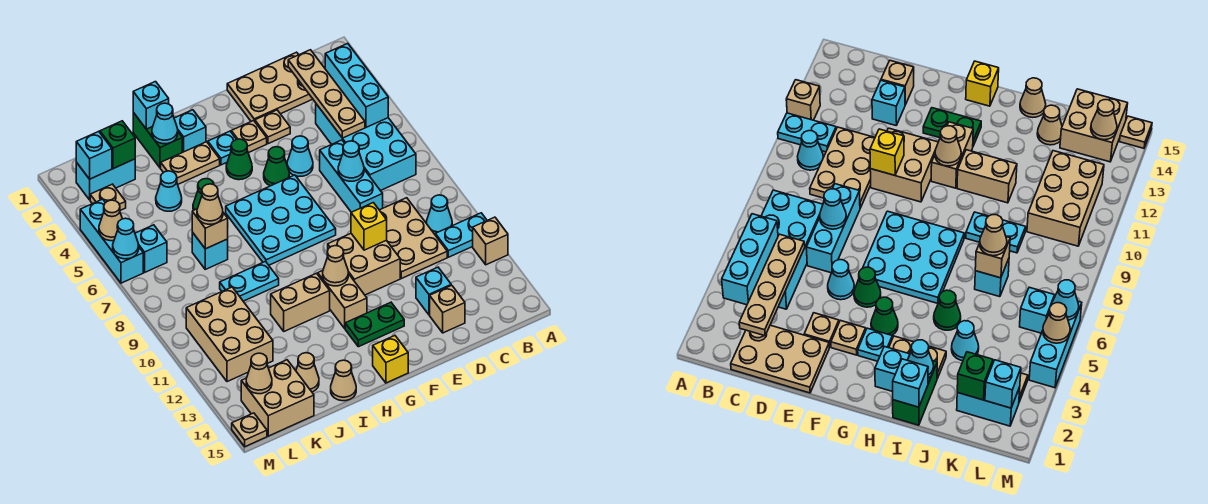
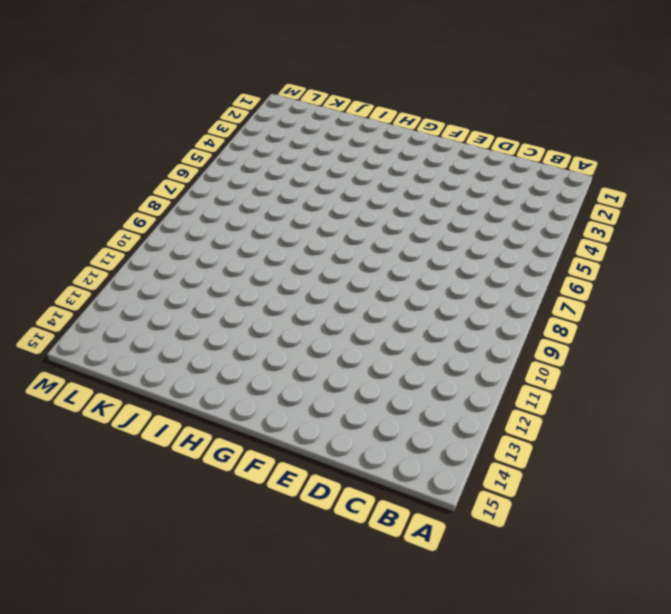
none -> cyan plate A11:B11 level 1
none -> tan brick A12 level 1
none -> cyan brick B4:C7 level 1
none -> cyan cone B10 level 1

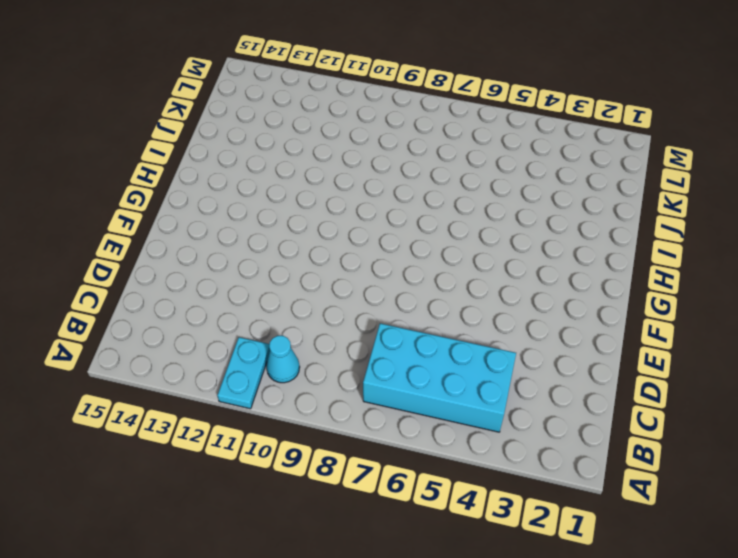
none -> tan brick A12 level 1
none -> tan plate C1:E2 level 1
none -> tan plate C9:D11 level 1
none -> cyan brick D6:D8 level 1

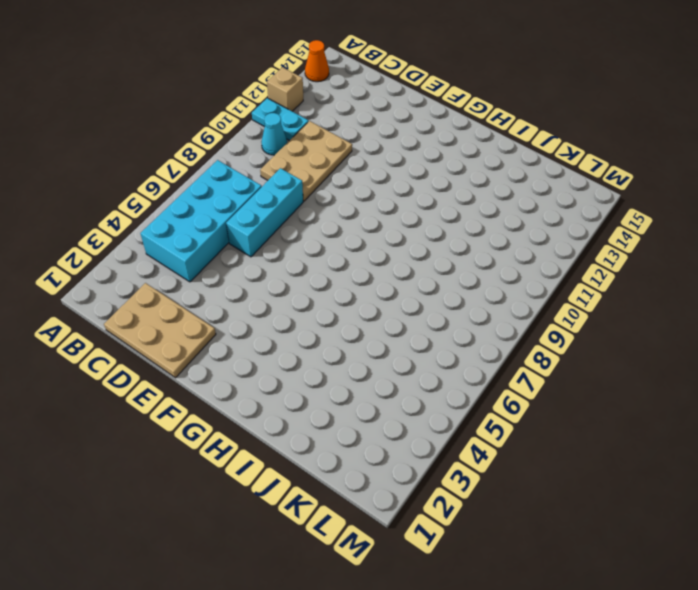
orange cone A14 level 1 -> none
none -> cyan brick D13 level 1
none -> tan brick D14 level 1
none -> tan plate E3 level 1
none -> cyan cone E5 level 1

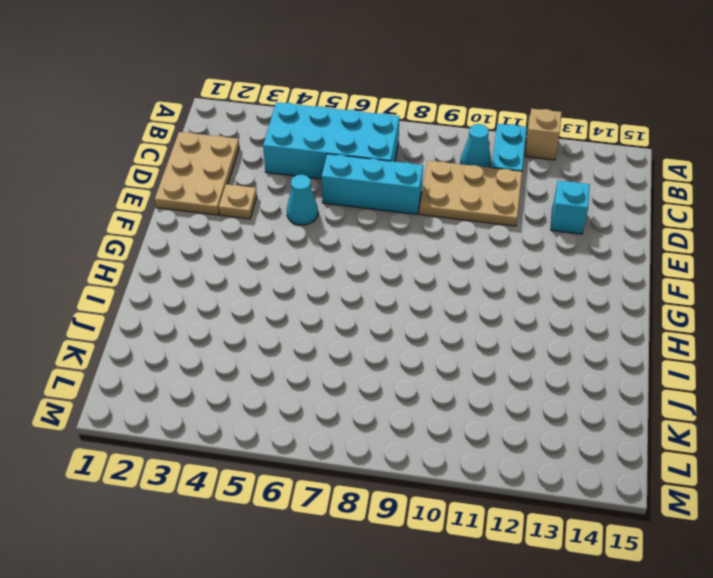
none -> tan brick D14 level 1
none -> tan brick E10:F11 level 1
none -> tan plate F3 level 1
none -> green cone F5 level 1

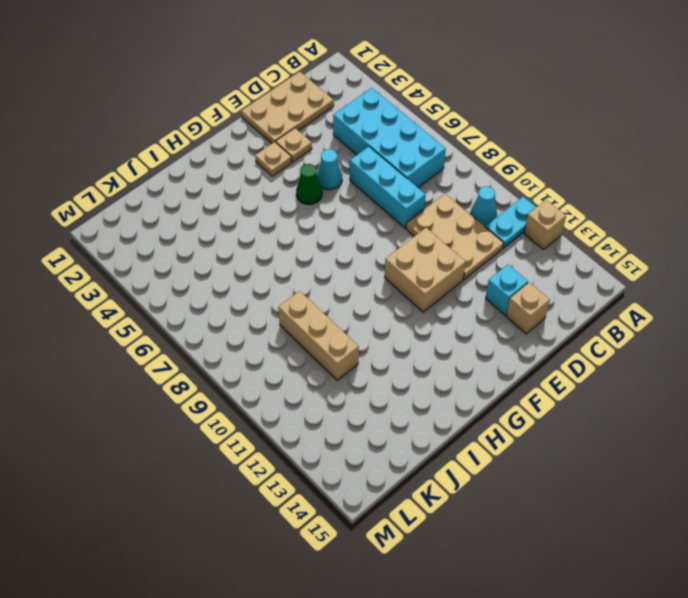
tan brick J9:J11 level 1 -> cyan plate I9:J9 level 1
none -> cyan plate F6:H8 level 1
none -> green plate F13:G13 level 1
none -> cyan plate G3 level 1
none -> green cone G4 level 1

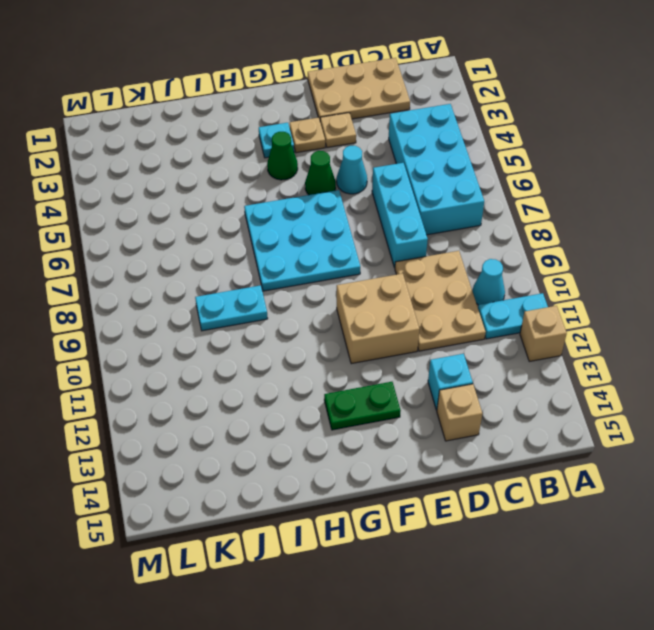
none -> tan brick G11:G12 level 1
none -> yellow brick G15 level 1
none -> cyan brick H2 level 1
none -> tan plate H3:I3 level 1

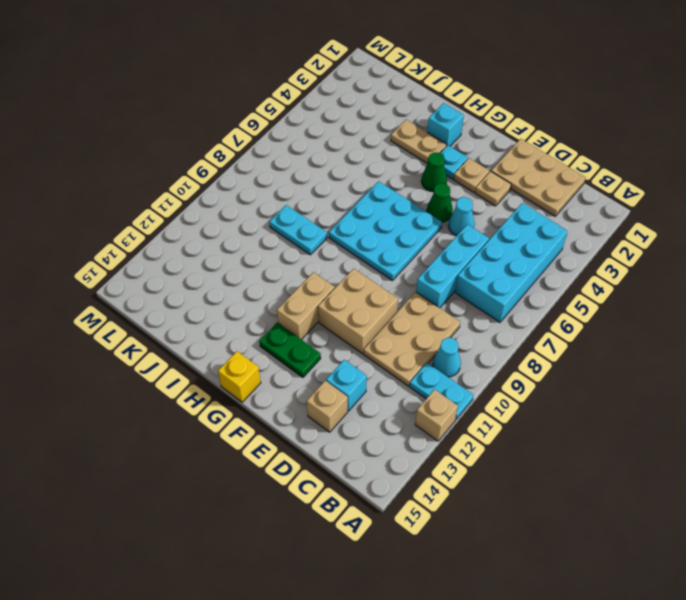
none -> tan brick H11:I11 level 1
none -> green brick I1:I2 level 1
none -> green cone I5 level 1
none -> tan cone I15 level 1

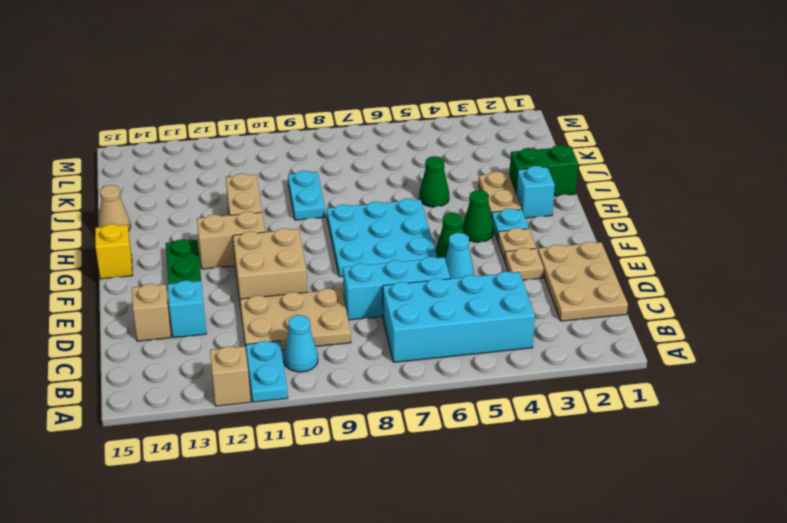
none -> cyan cone J4 level 1
none -> cyan brick J7 level 1
none -> tan cone J14 level 1
none -> cyan brick K2:L2 level 1

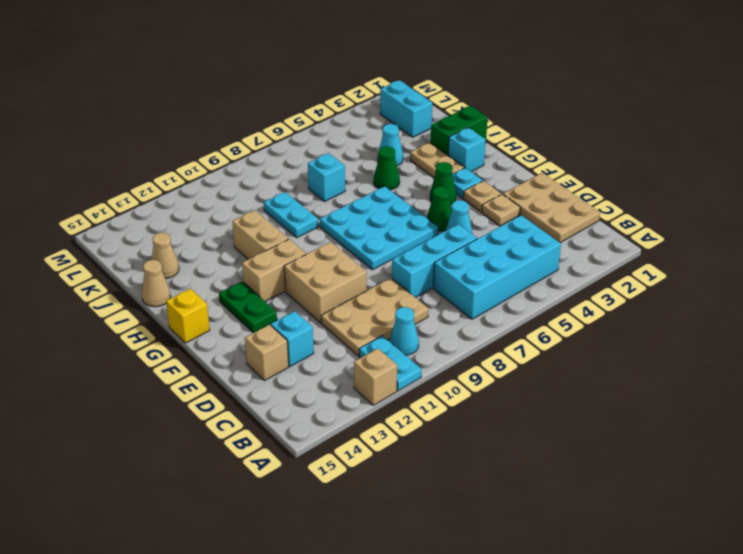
none -> tan brick K10:L12 level 1
none -> tan brick K14:L15 level 1
none -> tan plate L3 level 1
none -> cyan brick L6 level 1

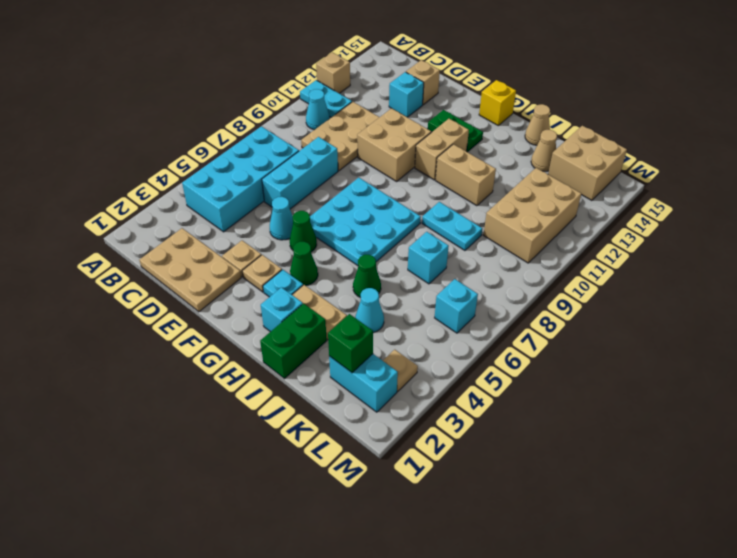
none -> cyan brick M4:M6 level 1
none -> tan plate M15 level 1
none -> cyan brick B3:B5 level 2
none -> tan plate C2:C5 level 2

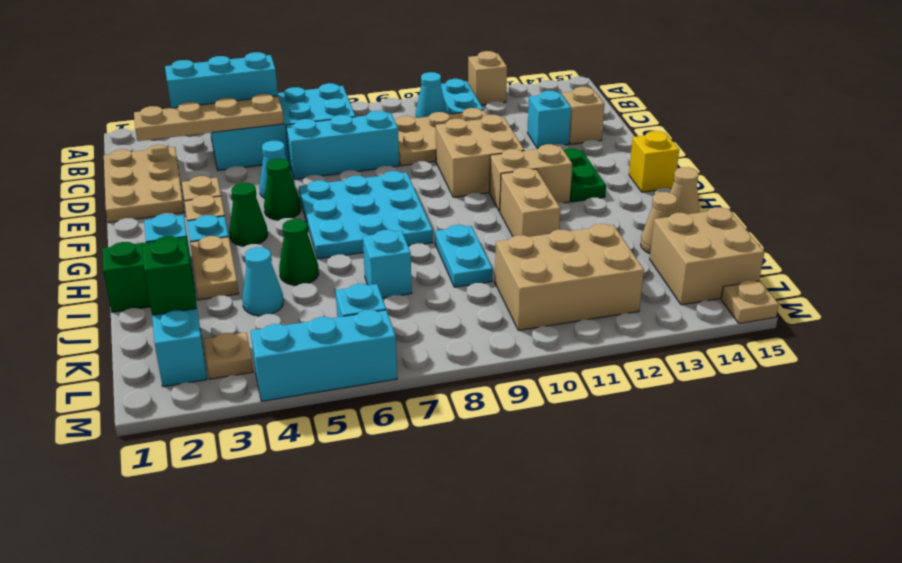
none -> cyan cone D7 level 2
none -> yellow brick E10 level 2
none -> tan cone G11 level 2
none -> cyan brick I1 level 2

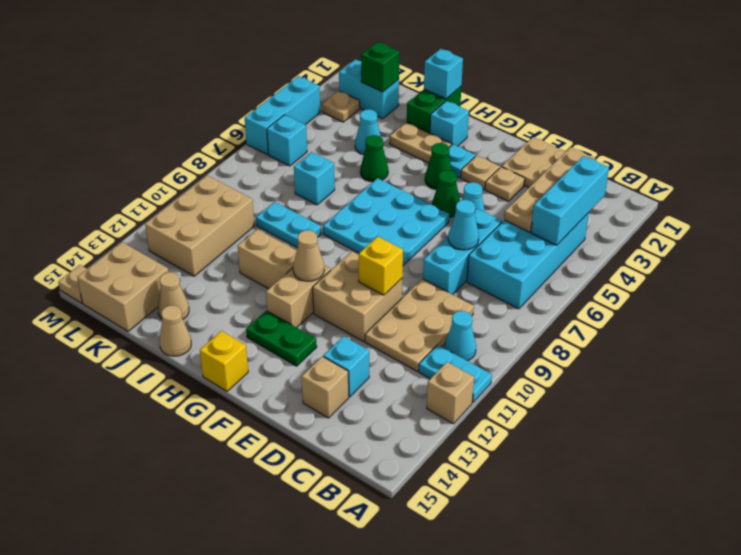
none -> cyan cone I2 level 2
none -> tan brick J7 level 2
none -> cyan brick L2 level 2
none -> tan cone L14 level 2

